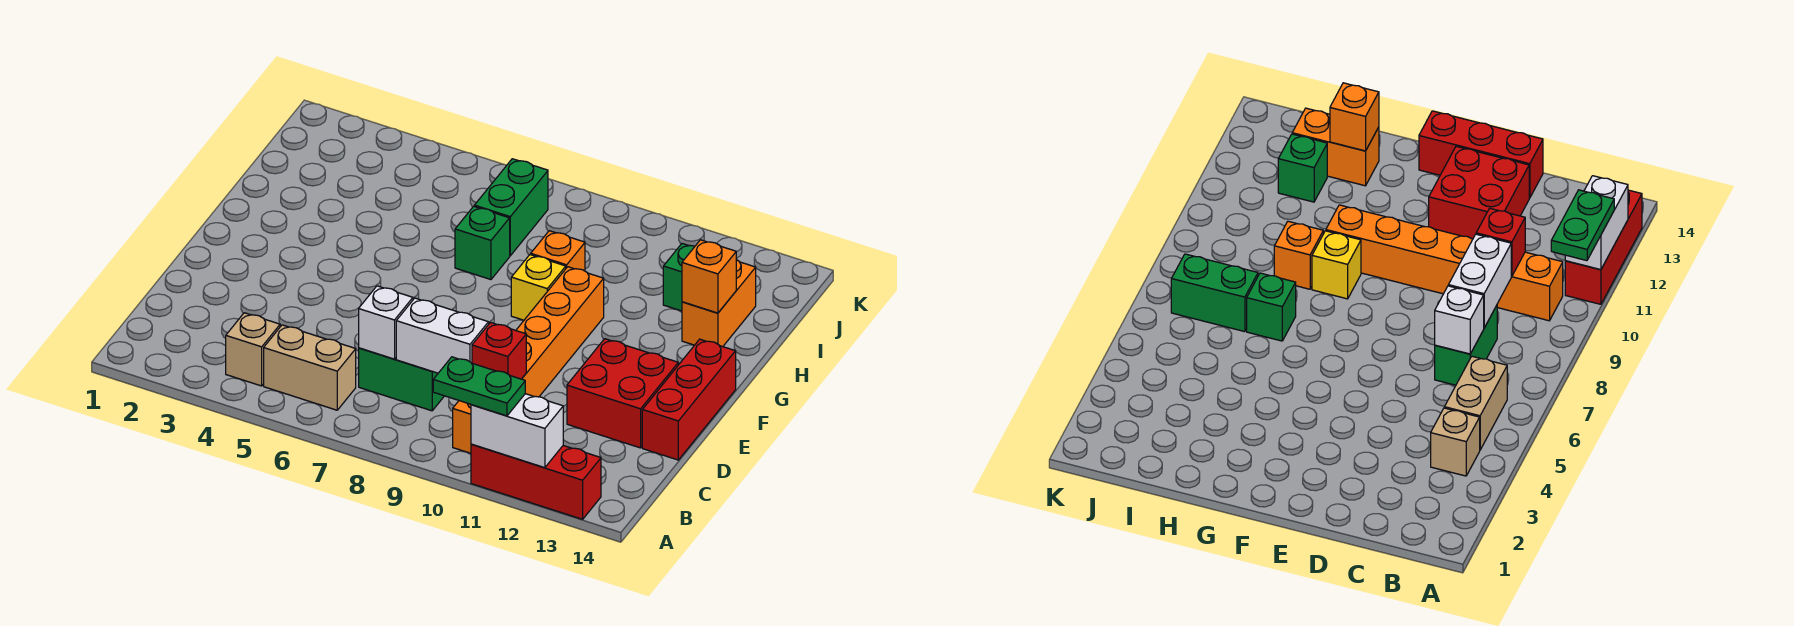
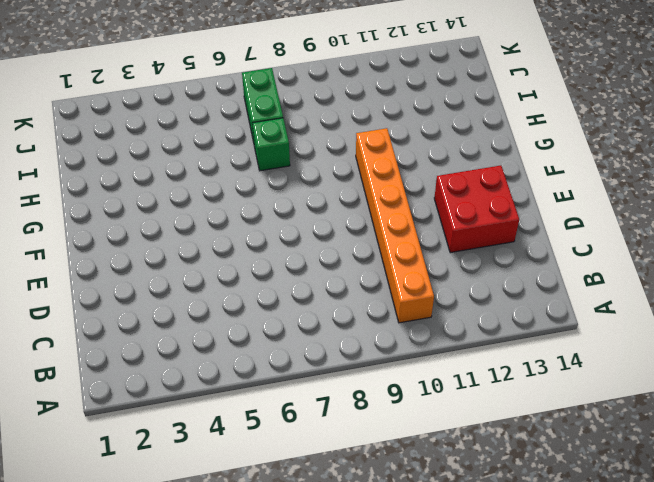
none -> red brick A11:A13 level 1
none -> tan brick B4 level 1
none -> tan brick B5:B6 level 1

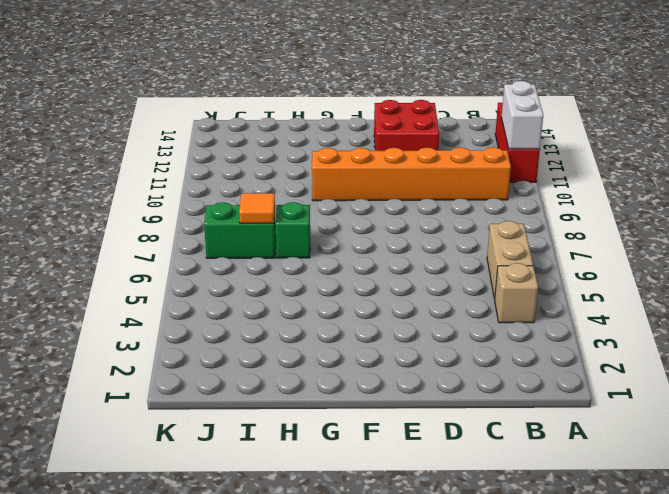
orange tile I7 level 2 -> none
none -> green brick C7:C8 level 1
none -> red brick D14:F14 level 1
none -> yellow brick G9 level 1

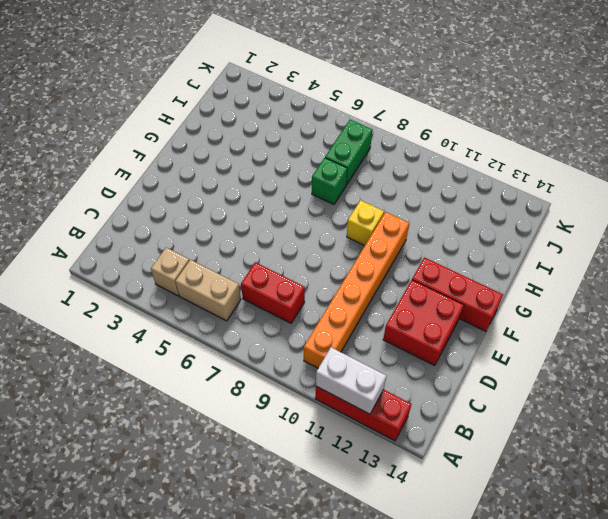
red brick C7:C8 level 1 -> green brick C7:C8 level 1
red brick F12:F14 level 1 -> red brick D14:F14 level 1
none -> orange brick H9 level 1
none -> orange brick H13:I13 level 1
none -> green brick I12 level 1

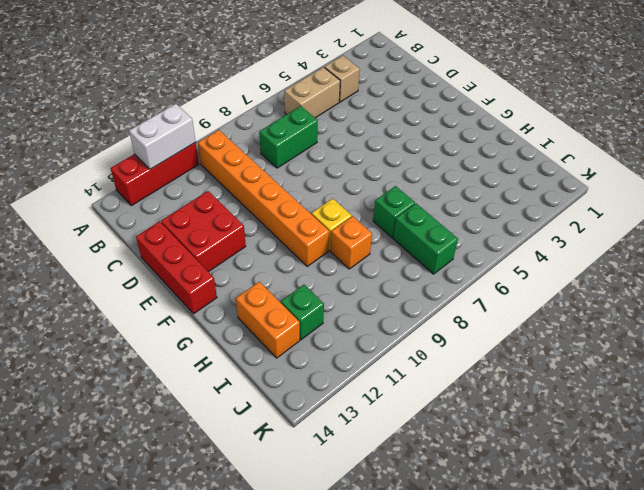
none -> white brick C7 level 2
none -> white brick C8:C9 level 2
none -> red brick C10 level 2

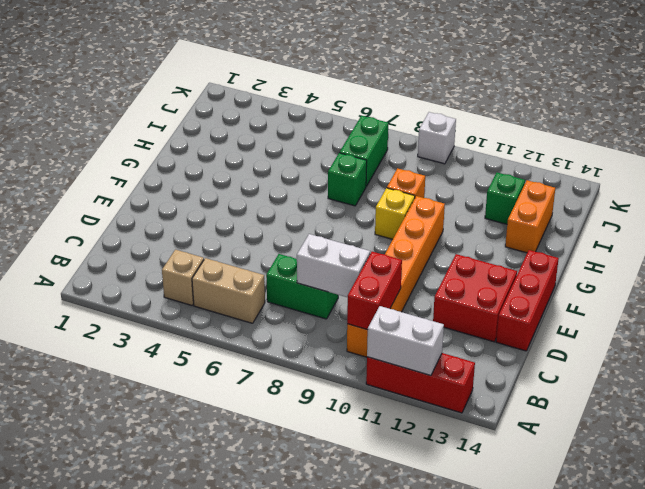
red brick B10:C10 level 2 -> red brick C10 level 2
white brick K9 level 1 -> white brick C7 level 2
none -> orange brick H13 level 2
none -> green plate A10:A11 level 3

